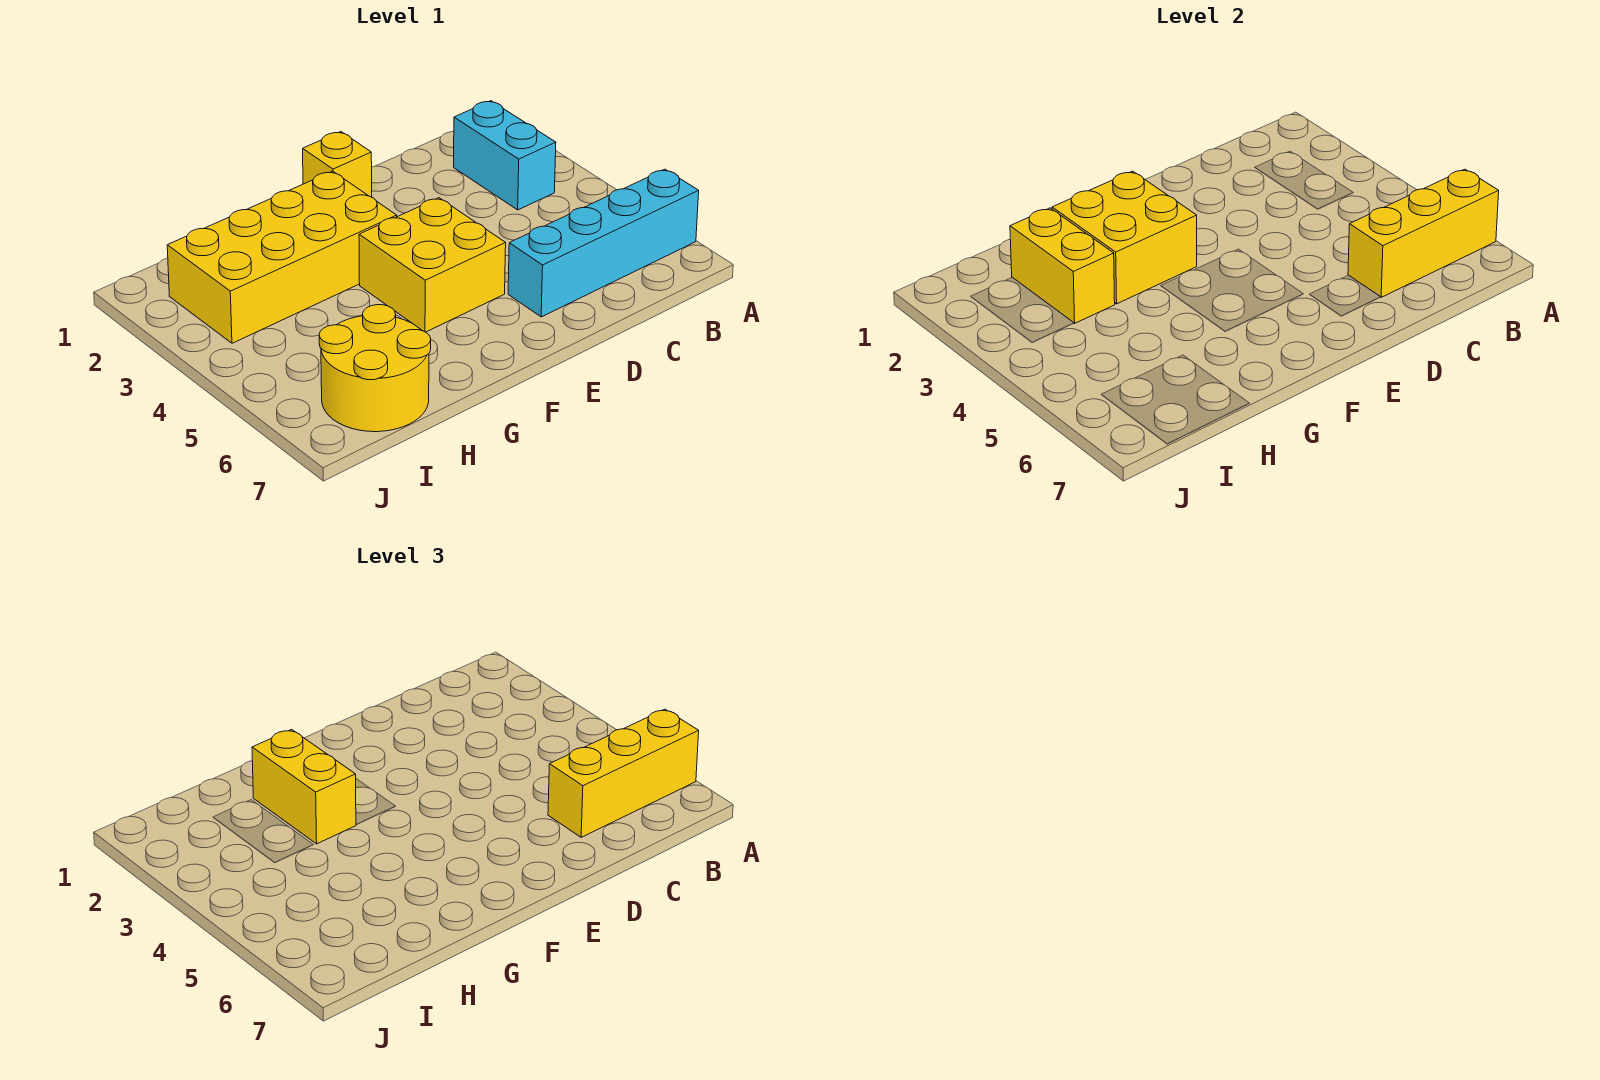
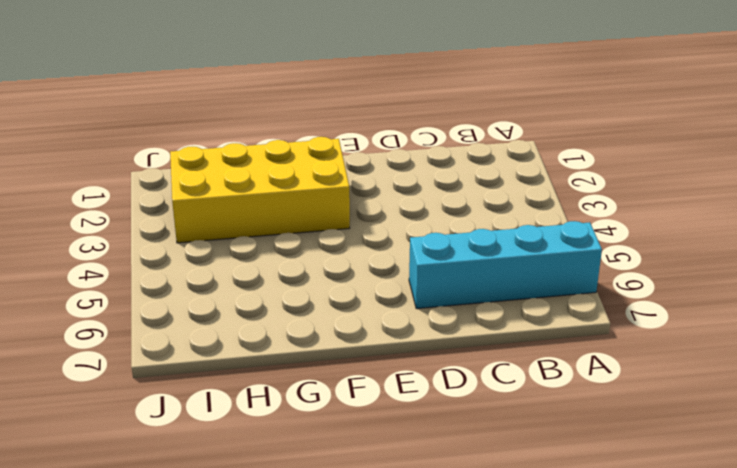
none -> cyan brick B2:B3 level 1
none -> yellow brick E1 level 1

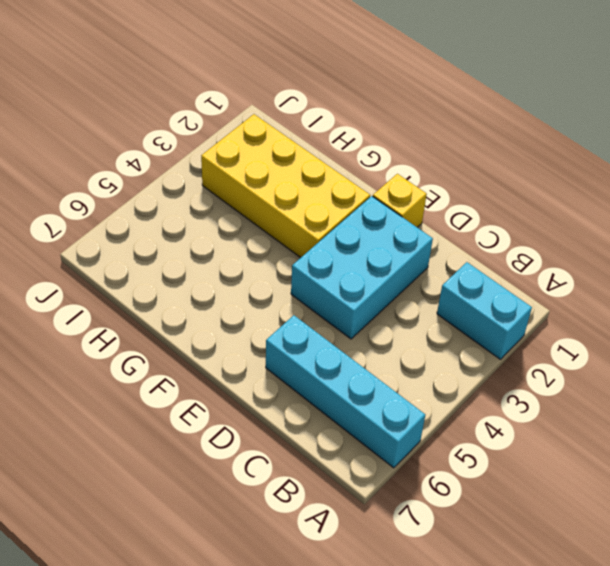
cyan brick A2:B2 level 1 -> cyan brick B2:B3 level 1
cyan brick D2:E4 level 1 -> yellow brick E4:F5 level 1
none -> yellow round brick H6:I7 level 1
none -> yellow brick A6:C6 level 2

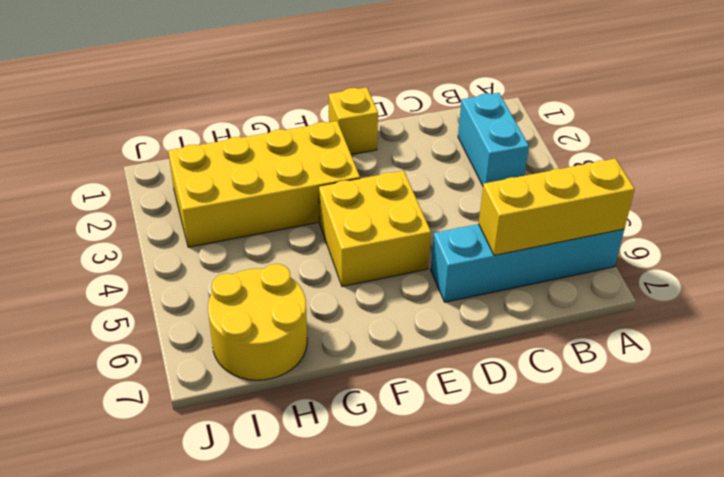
none -> yellow brick F2:G3 level 2
none -> yellow brick H2:H3 level 2

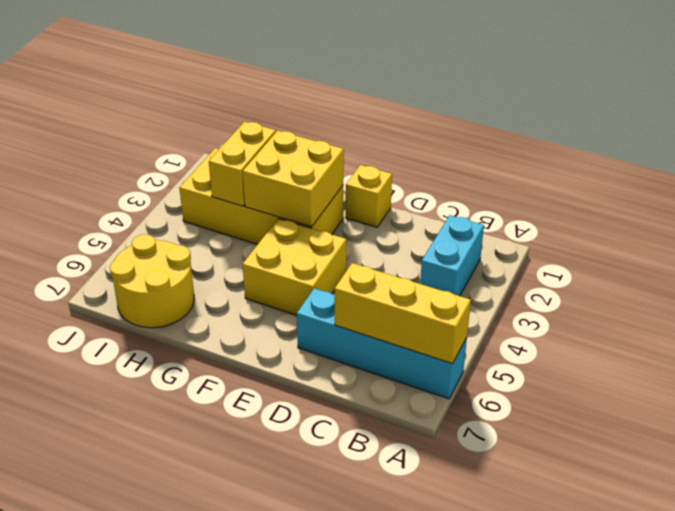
none -> yellow brick A6:C6 level 3
none -> yellow brick G2:G3 level 3

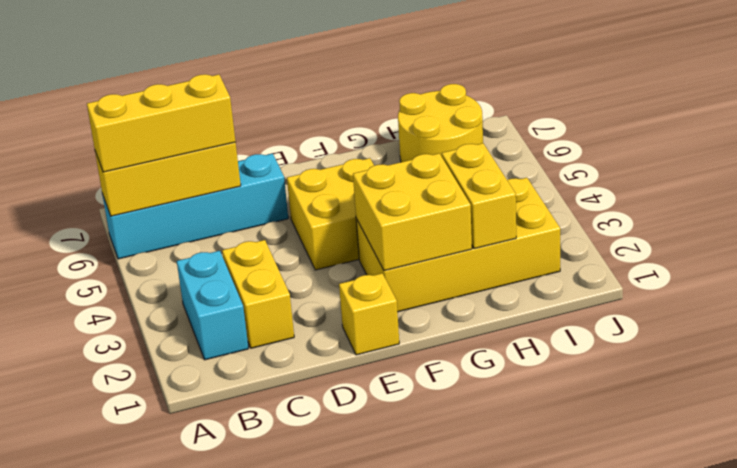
yellow brick C2:C3 level 1 -> yellow brick G2:G3 level 3

